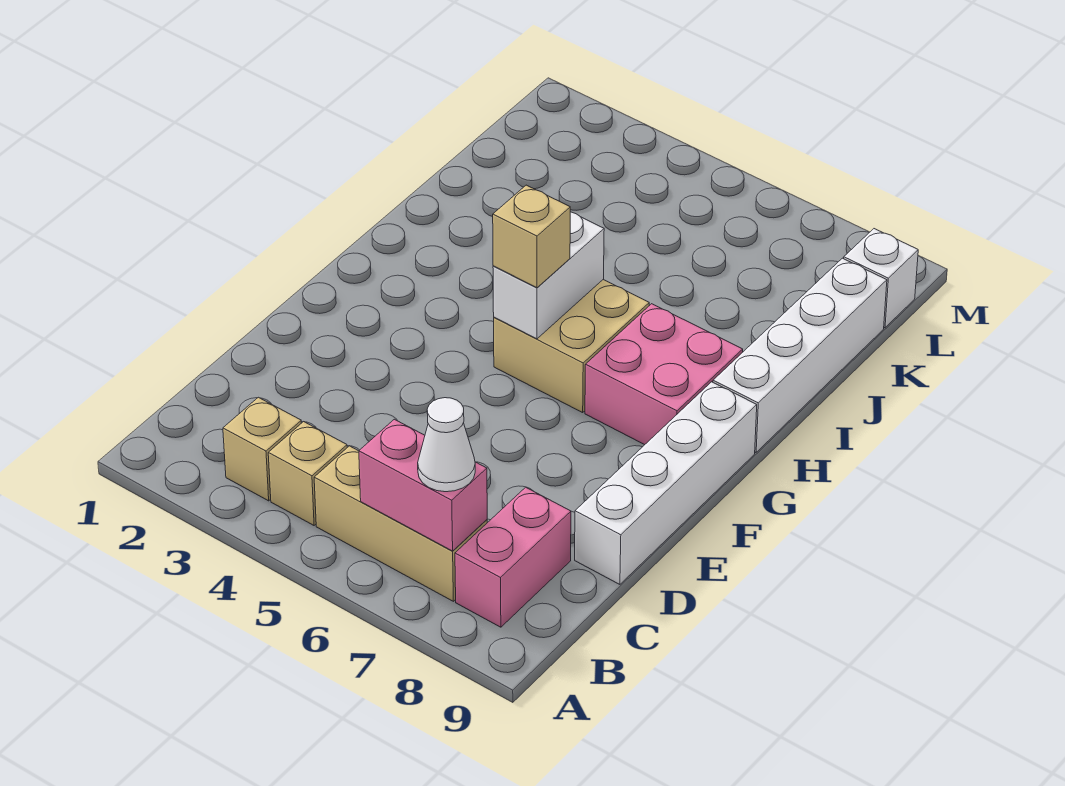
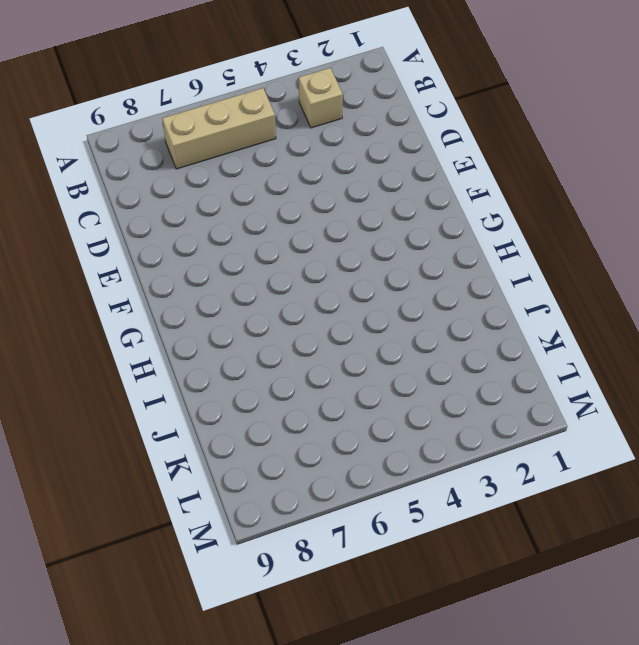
none -> tan brick B4 level 1
none -> pink brick B8:C8 level 1
none -> white brick D9:G9 level 1

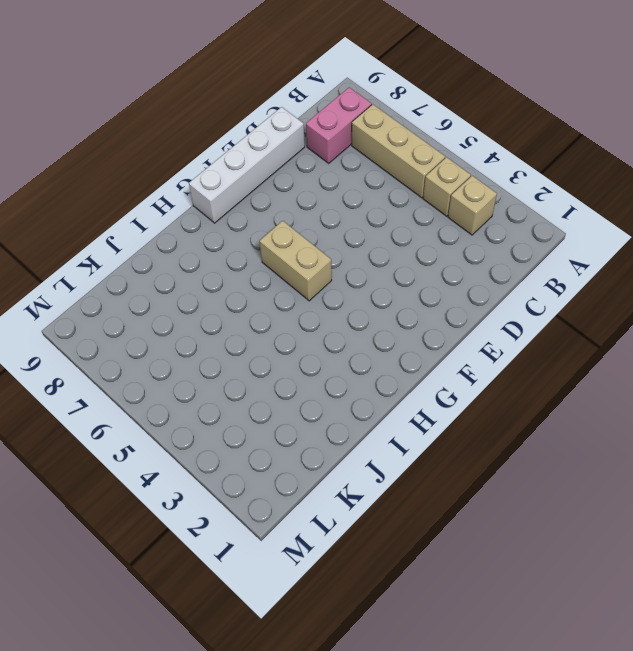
tan brick G5:G6 level 1 -> tan brick G5:H6 level 1
none -> pink brick G7:H8 level 1
none -> white brick H9:K9 level 1
none -> white brick L9 level 1

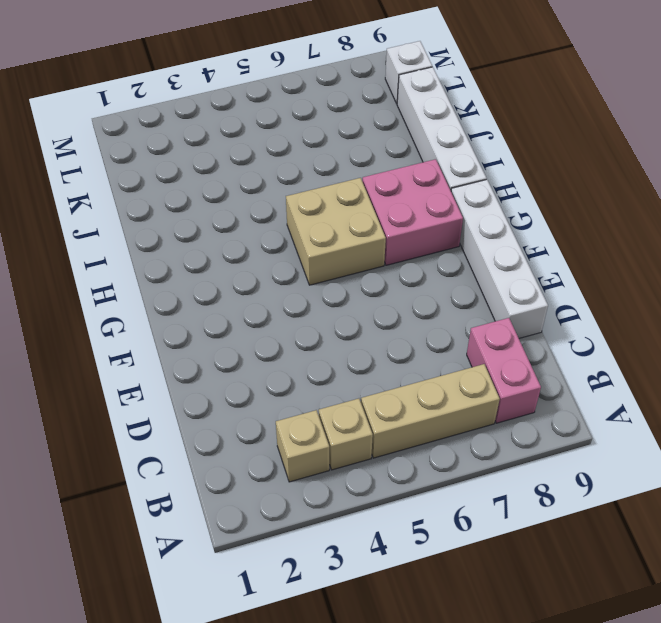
none -> pink brick B6:B7 level 2
none -> white brick G5:H5 level 2
none -> white cone B7 level 3

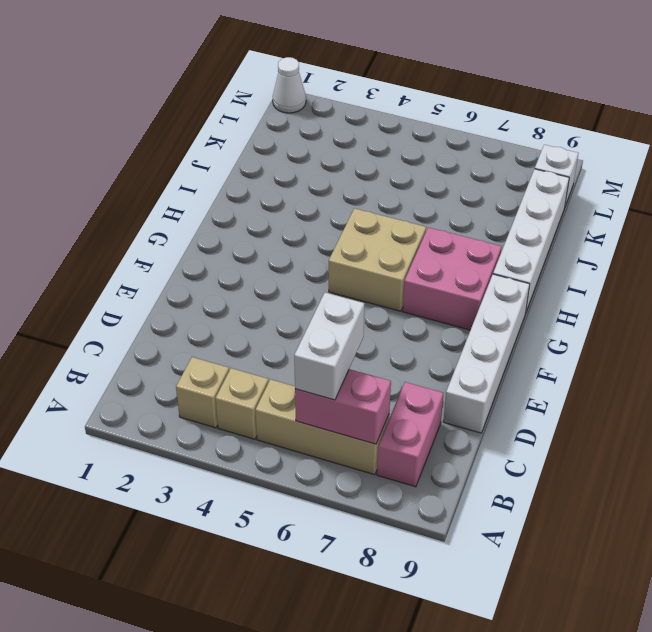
white brick B6:C6 level 3 -> white brick G5:H5 level 2
white cone M1 level 1 -> white cone B7 level 3
none -> tan brick G5 level 3

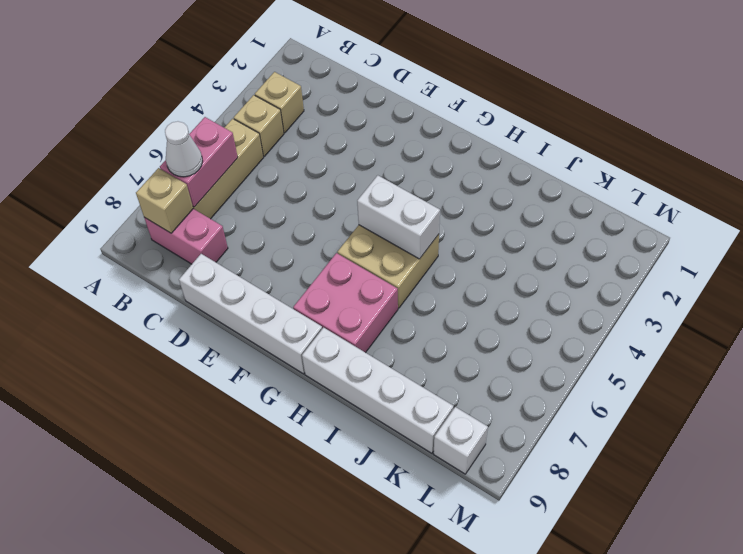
tan brick B8 level 2 -> tan brick G5 level 3

